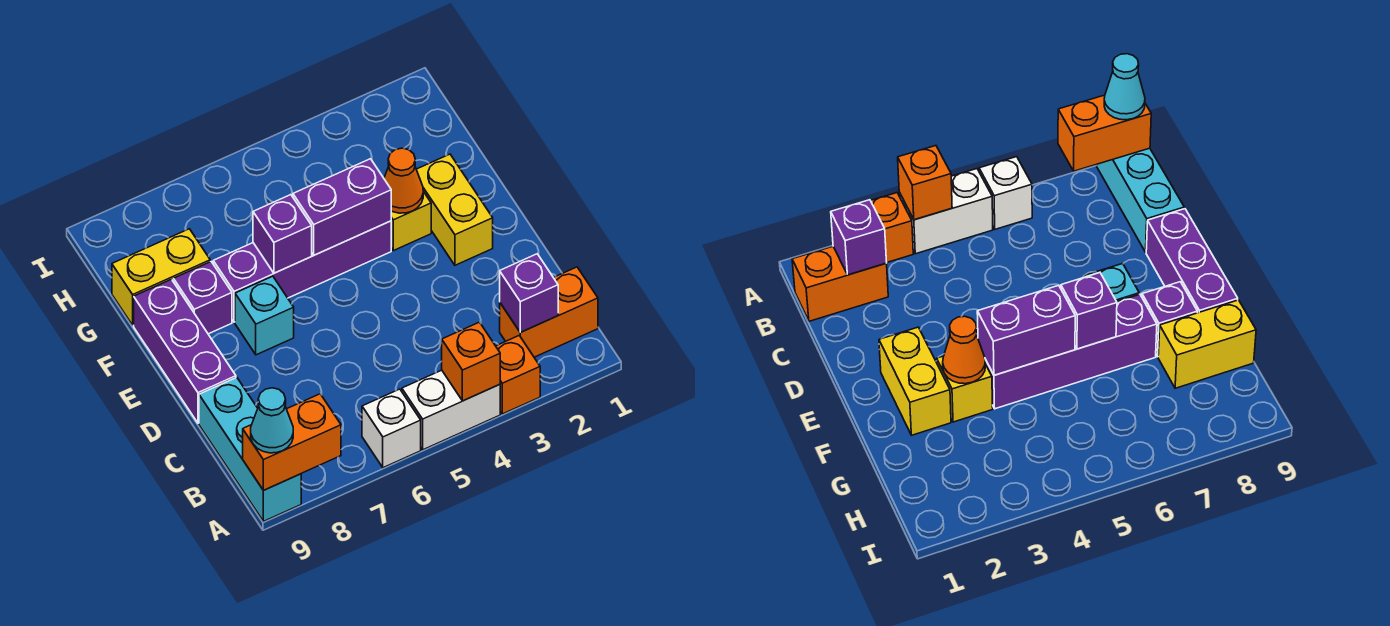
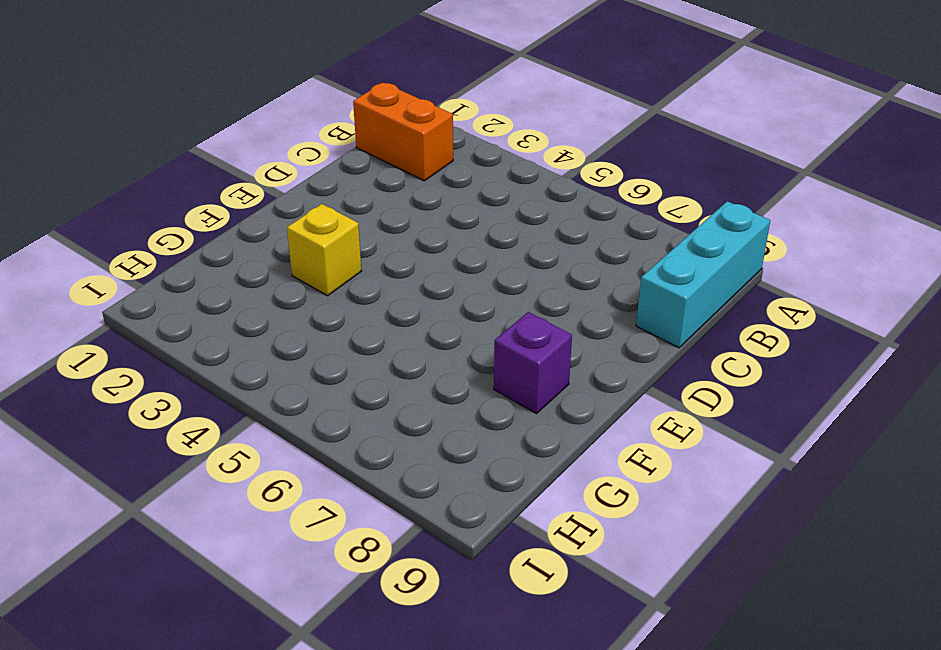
none -> orange brick A3 level 1
none -> white brick A4:A5 level 1
none -> white brick A6 level 1

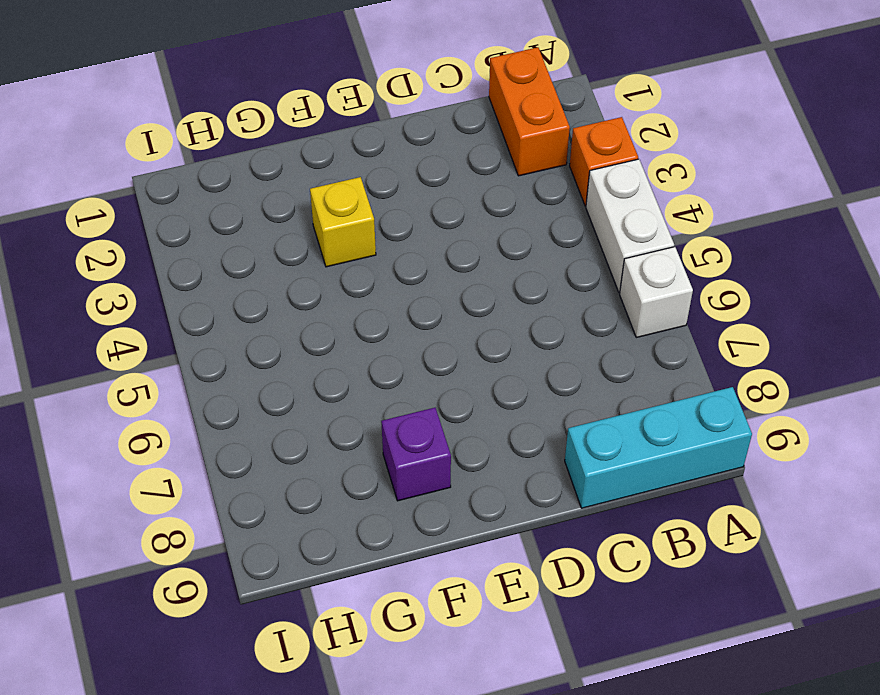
none -> purple brick D9:F9 level 1
none -> yellow brick E2:F2 level 1
none -> cyan brick E7 level 1

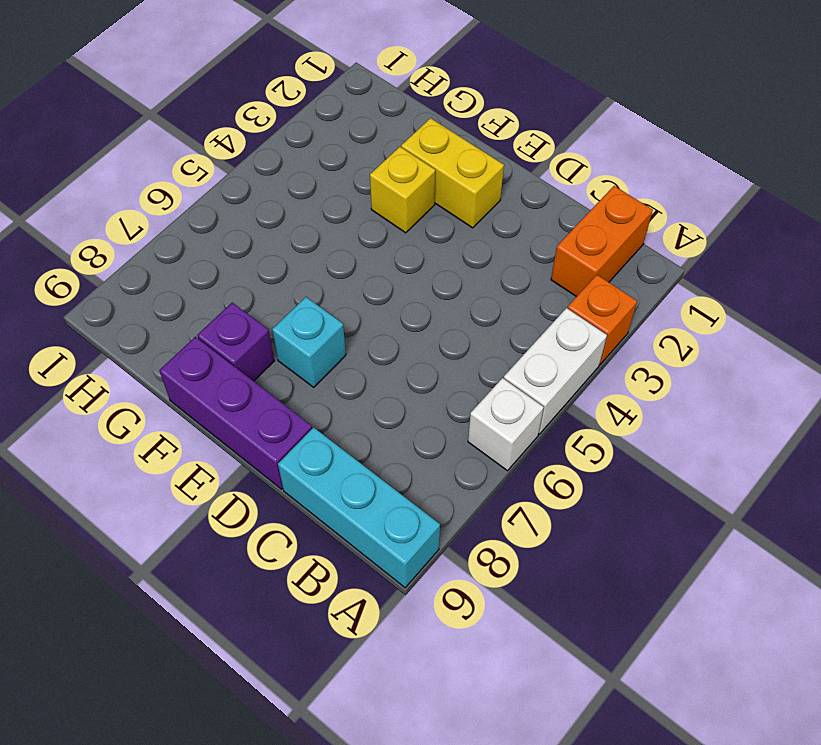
none -> purple brick F4:F7 level 1
none -> yellow brick G8:G9 level 1
none -> orange brick A4 level 2

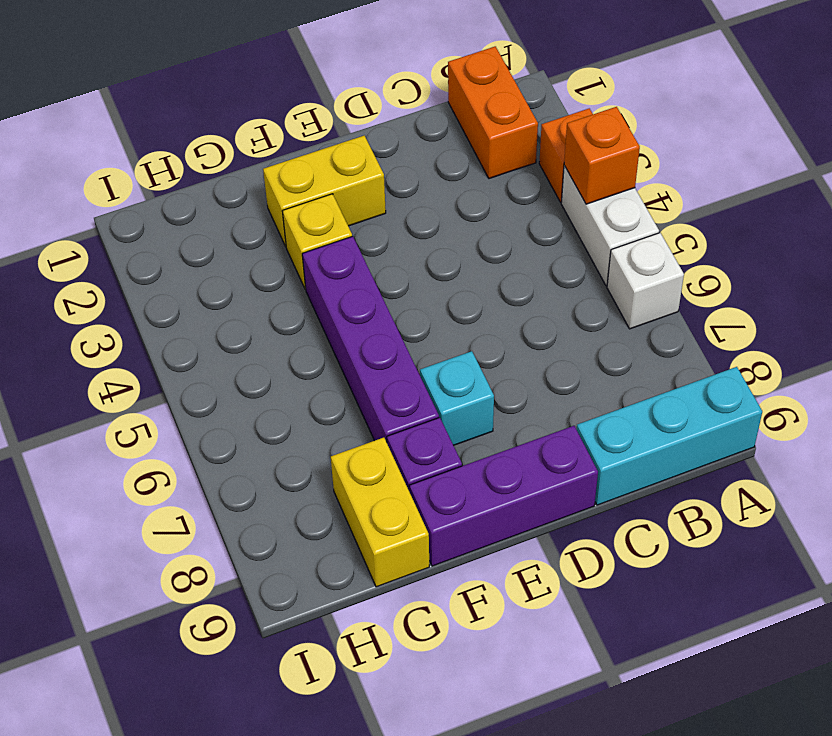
none -> orange brick A8:A9 level 2
none -> purple brick B2 level 2
none -> orange cone F3 level 2

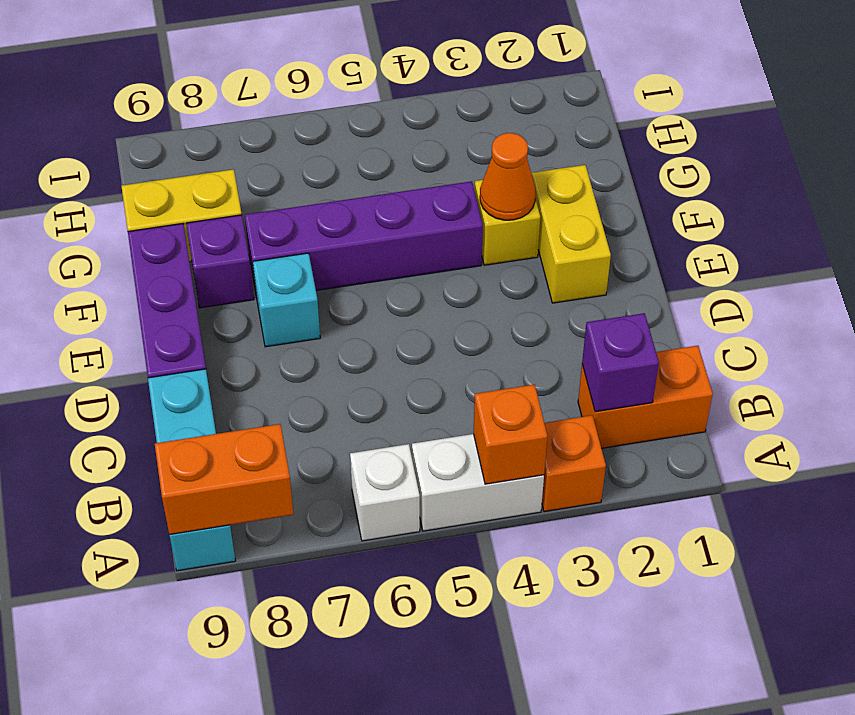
none -> purple brick F4:F5 level 2
none -> purple brick F6 level 2
none -> cyan cone A9 level 3

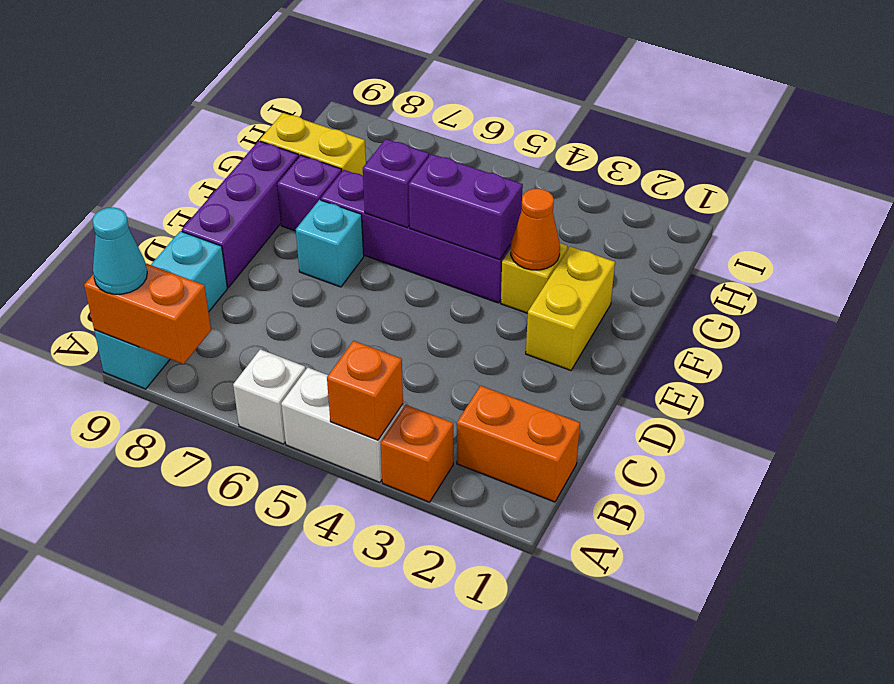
none -> purple brick B2 level 2

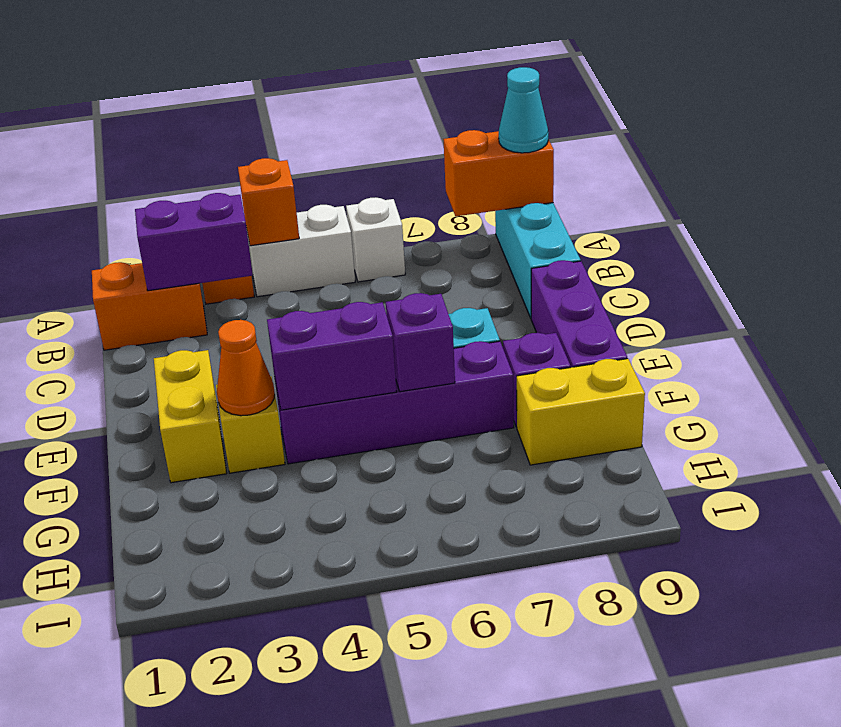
purple brick B2:B3 level 2 -> purple brick B2 level 2

